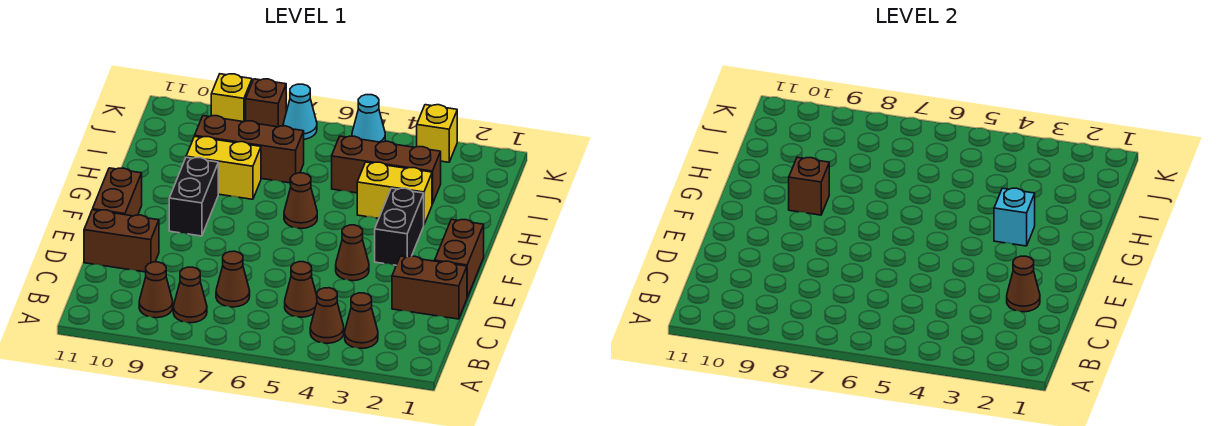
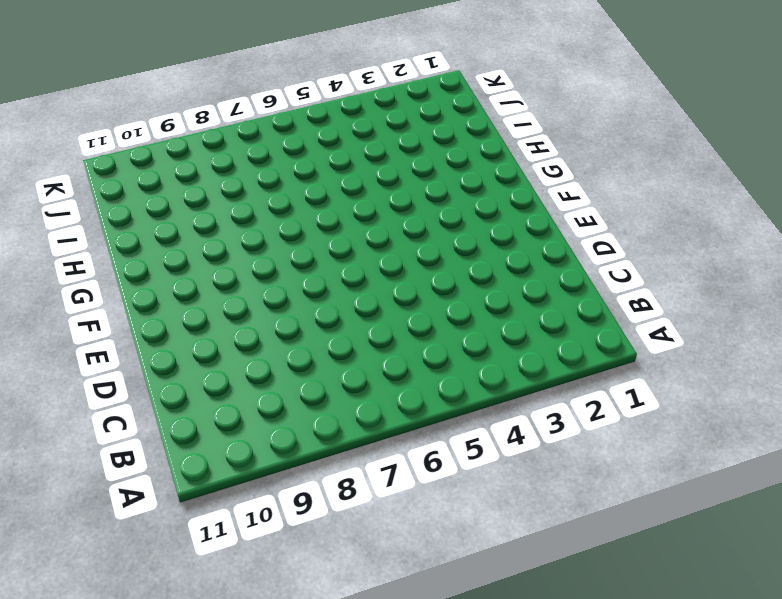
none -> brown cone B3 level 1
none -> brown cone B4 level 1
none -> brown cone B8 level 1

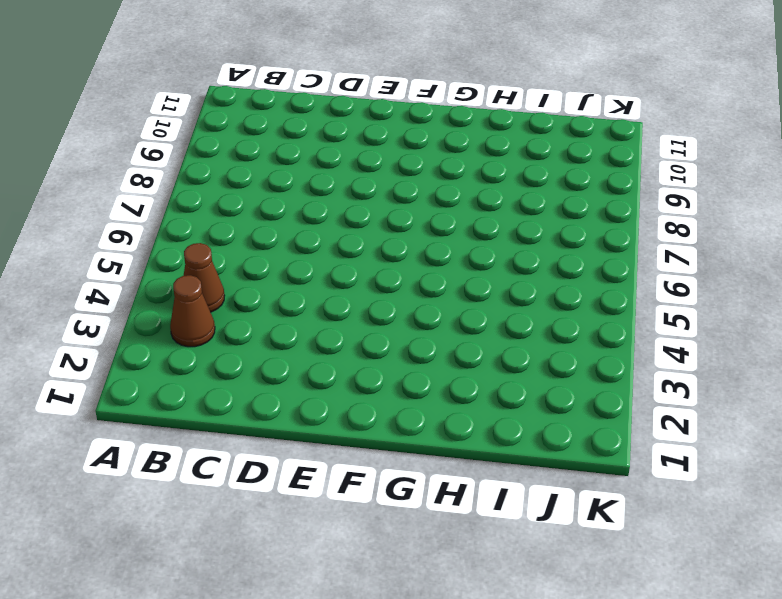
none -> brown cone B8 level 1
none -> brown cone B9 level 1
none -> brown cone C5 level 1

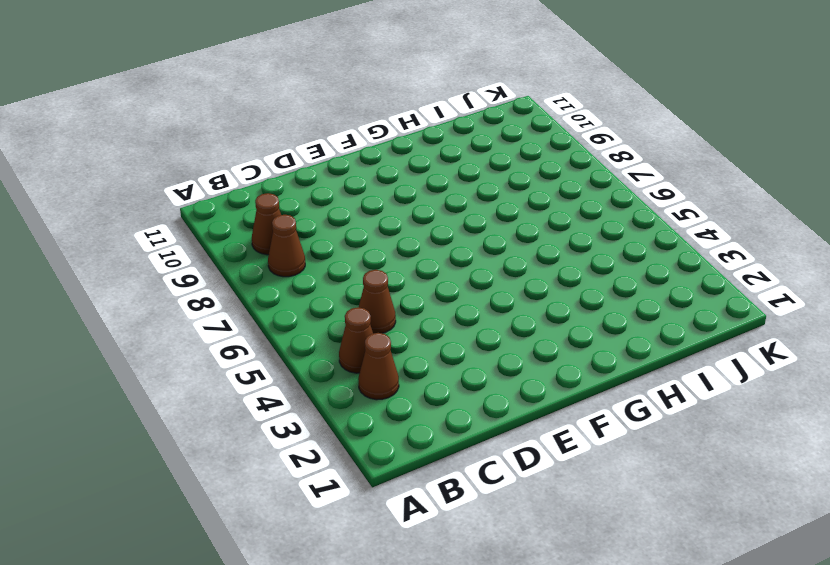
none -> brown cone C7 level 1
none -> brown brick D1:D2 level 1
none -> brown brick D10:D11 level 1

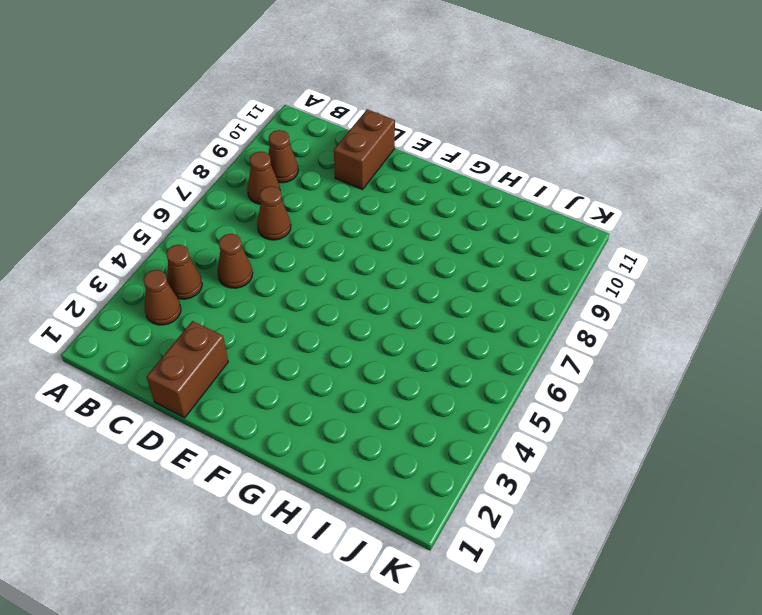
none -> brown brick E1:F1 level 1
none -> brown cone E4 level 1
none -> brown brick E11:F11 level 1

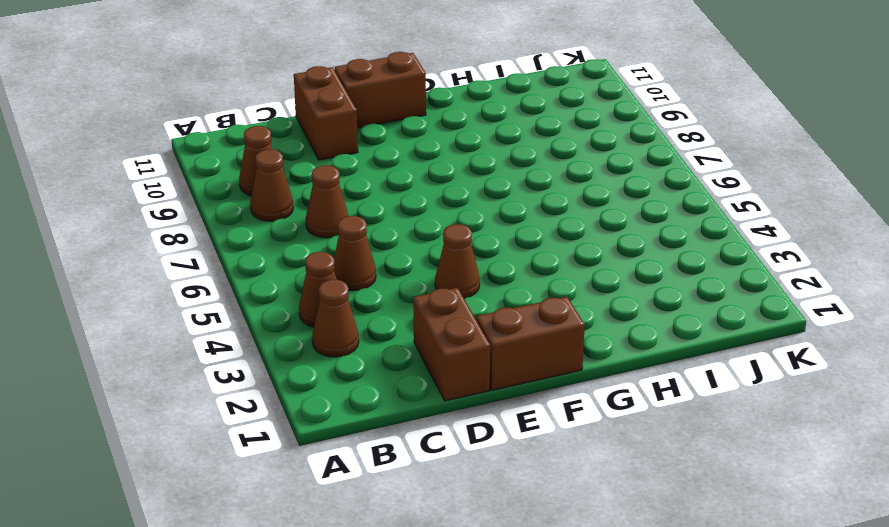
none -> black brick F3:G3 level 1
none -> black brick F9:G9 level 1
none -> brown cone G6 level 1

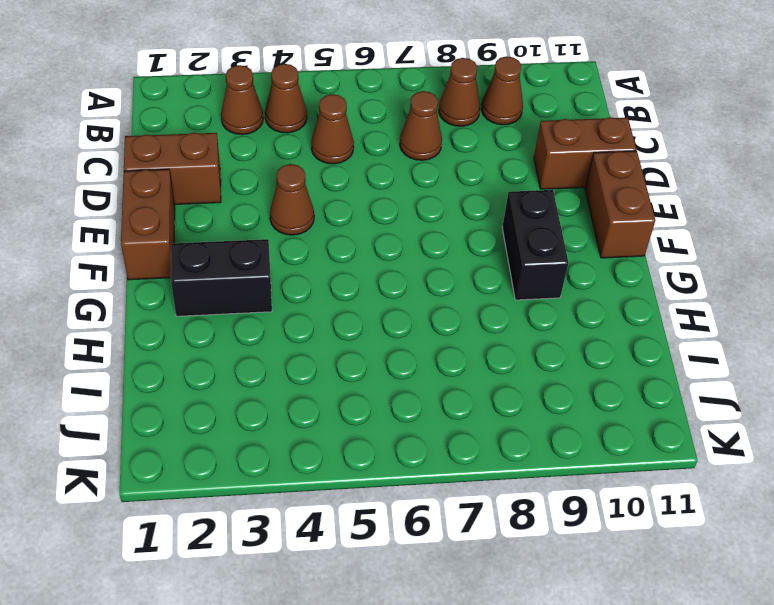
black brick G2:G3 level 1 -> black brick F3:G3 level 1
none -> brown cone G6 level 1
none -> yellow brick H3:H4 level 1
none -> yellow brick H8:H9 level 1

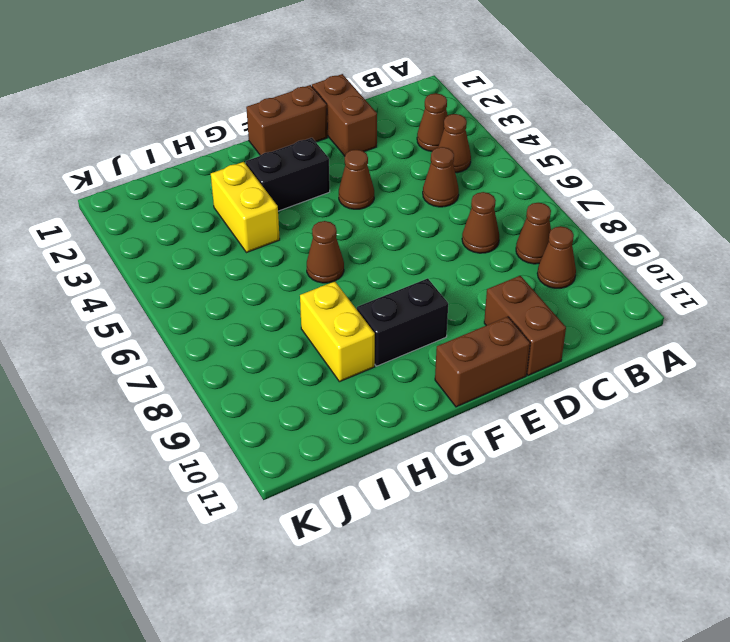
none -> brown brick I3:I5 level 1
none -> brown brick I7:I9 level 1
none -> yellow brick K3 level 1

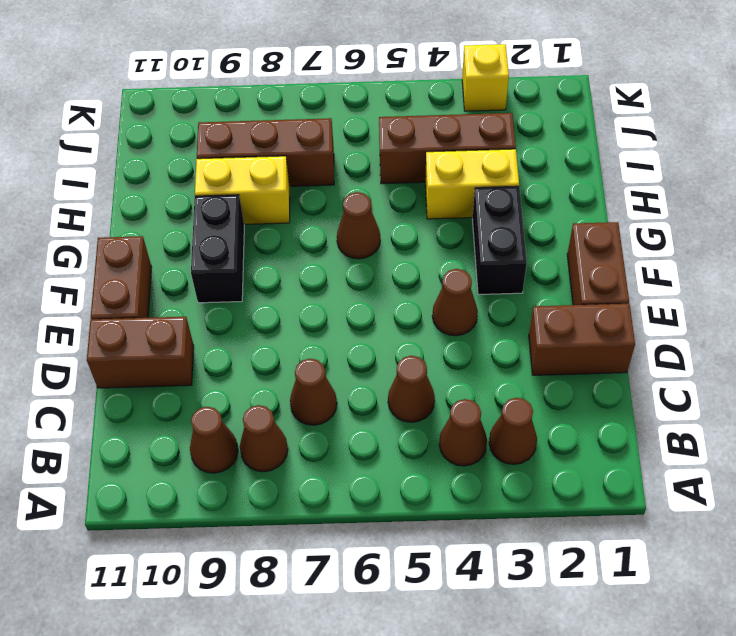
none -> cyan cone K5 level 1
none -> cyan cone K7 level 1
none -> brown brick K8 level 1

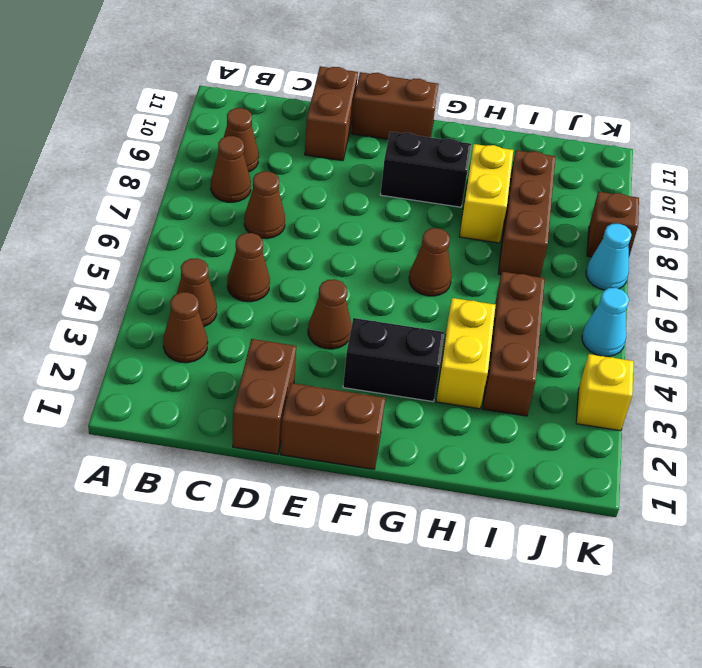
none -> yellow brick K9 level 1
none -> brown cone D2 level 2
none -> cyan brick G3 level 2

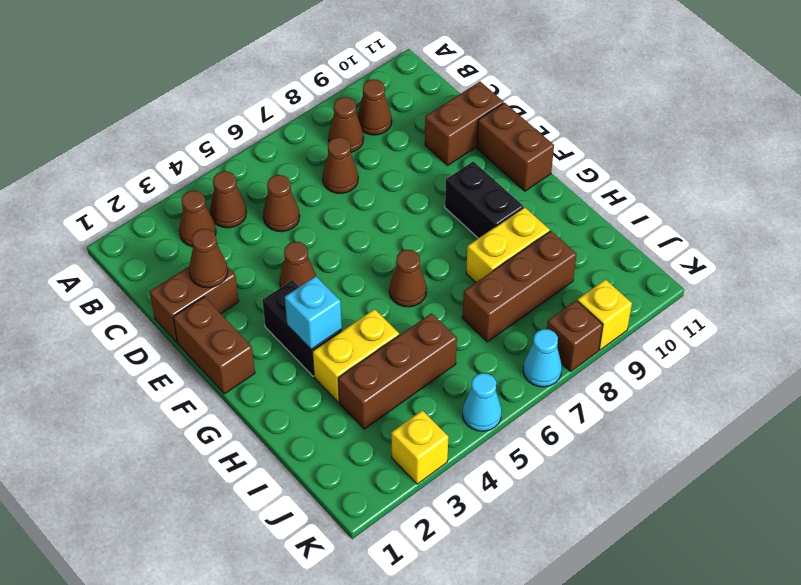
none -> brown brick G9 level 2

